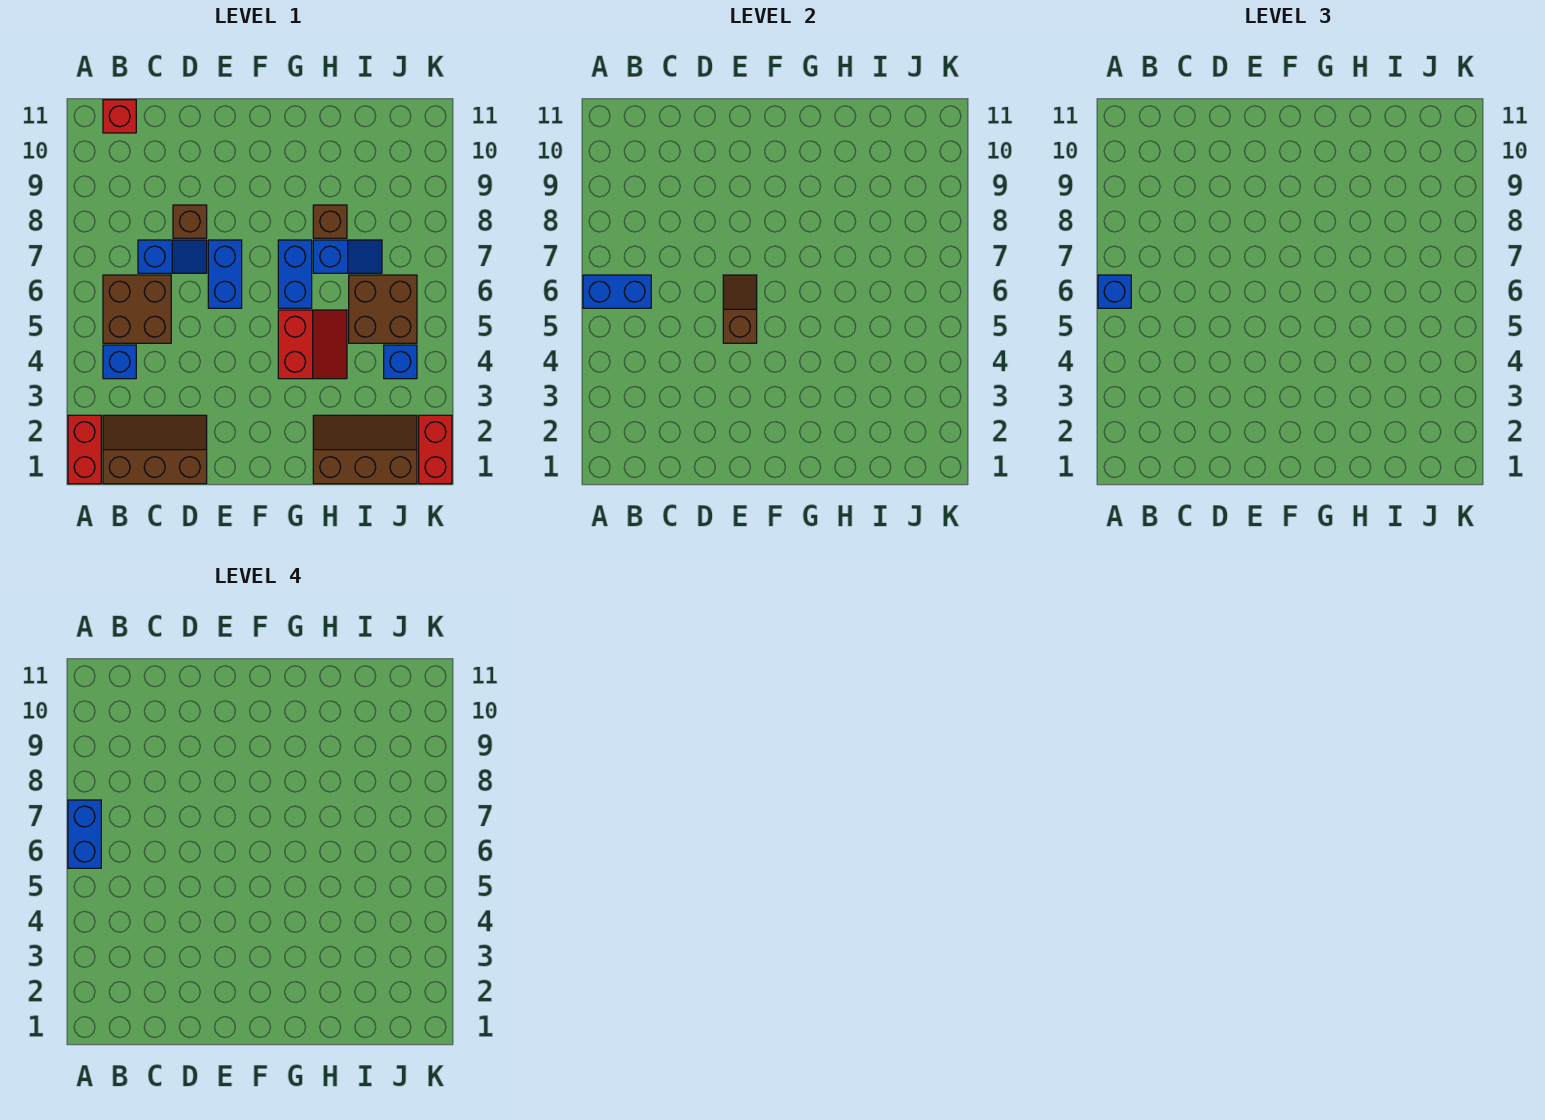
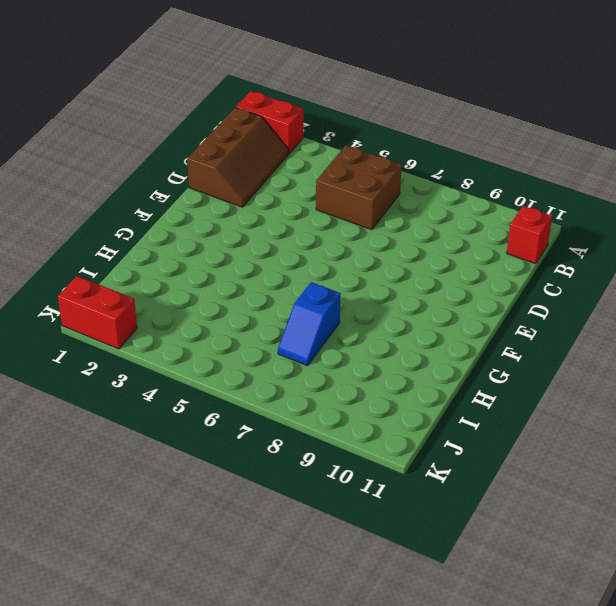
none -> blue brick B4 level 1
none -> blue slope C7:D7 level 1 top C
none -> brown brick D8 level 1

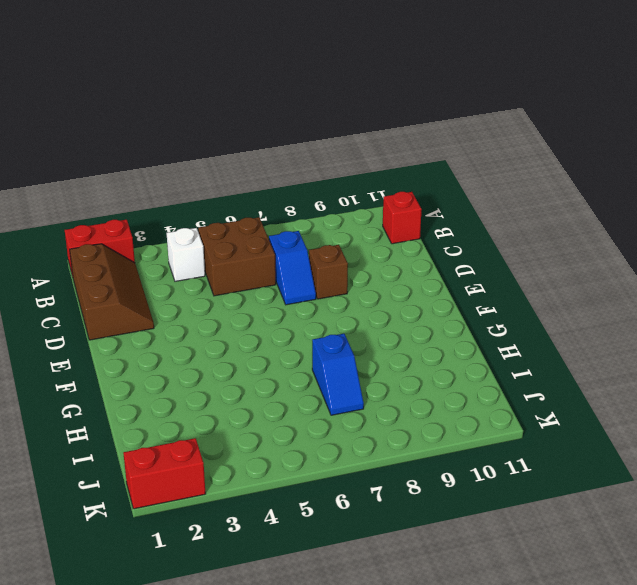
white brick B4 level 1 -> blue brick B4 level 1
none -> blue brick E6:E7 level 1
none -> red slope G4:H5 level 1 top G
none -> blue brick G6:G7 level 1

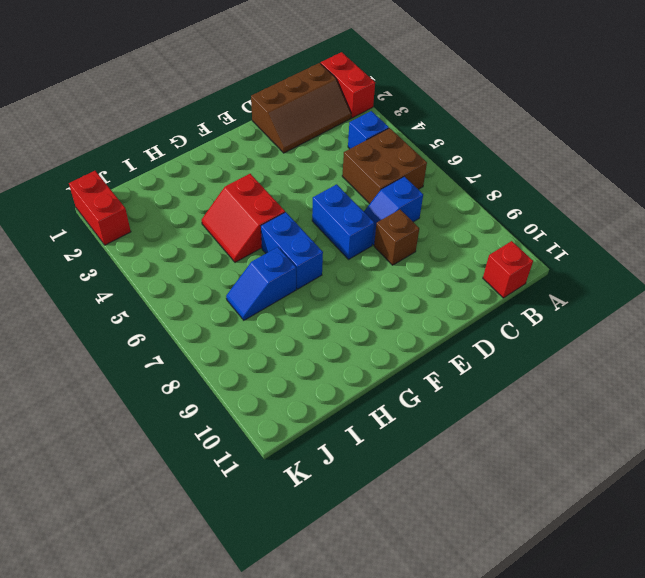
none -> brown slope H1:J2 level 1 top 1
none -> brown brick H8 level 1
none -> brown brick I5:J6 level 1

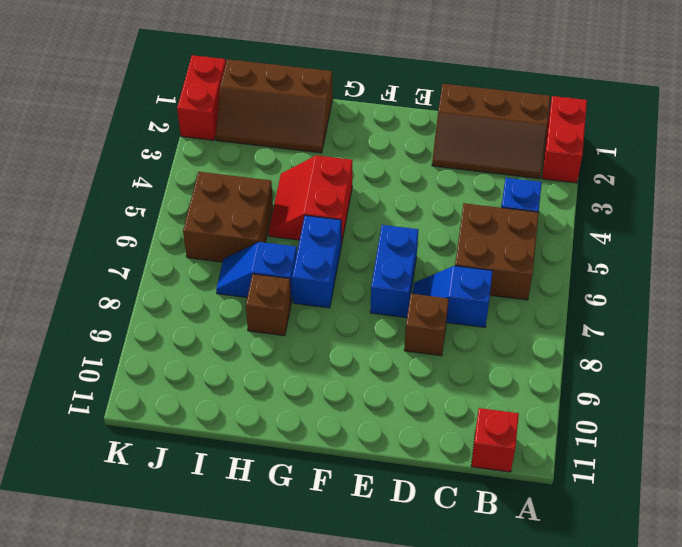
none -> blue brick J4 level 1
none -> blue brick A6:B6 level 2
none -> brown slope E5:E6 level 2 top 5

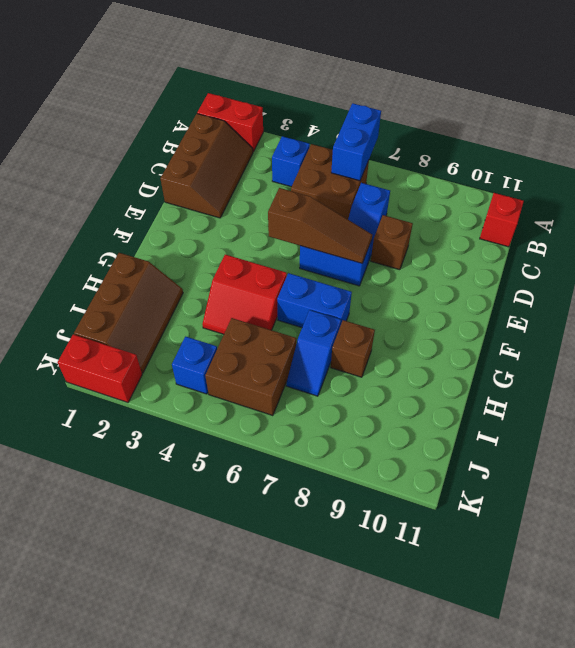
brown slope E5:E7 level 2 top 5 -> brown slope E5:E6 level 2 top 5
none -> blue brick A6 level 3
none -> blue brick A6:A7 level 4

